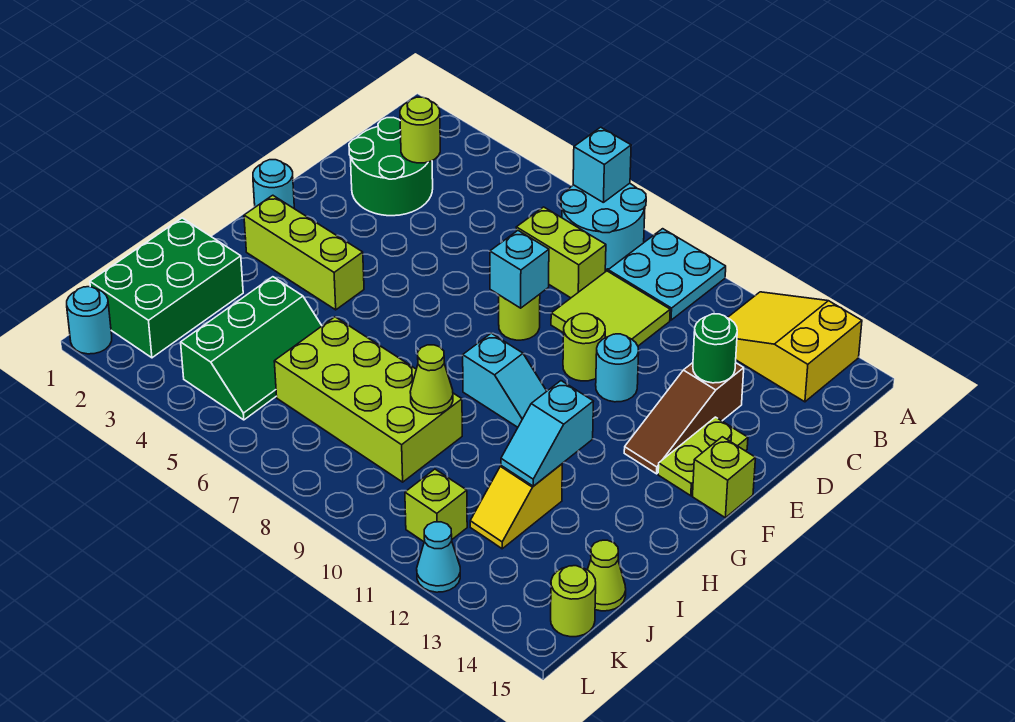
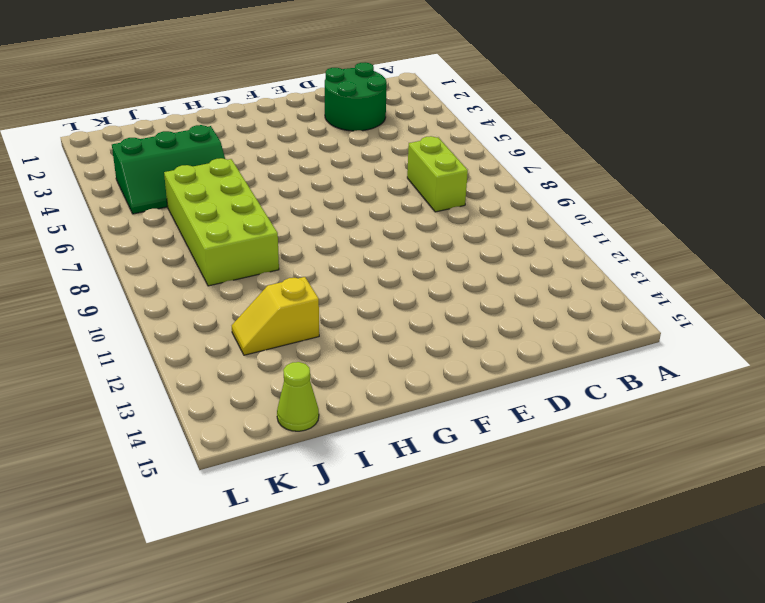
none -> cyan round brick A7:B8 level 1
none -> cyan plate A9:B10 level 1
none -> yellow slope A12:B14 level 1 top 14
none -> lime tile C9:D10 level 1

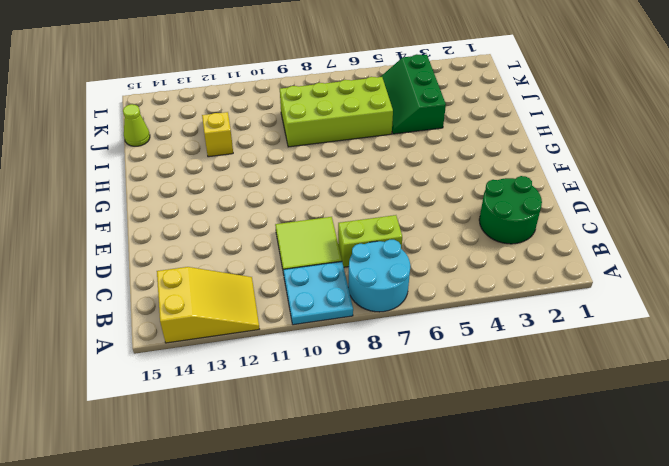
none -> brown slope D13:F13 level 1 top D
none -> lime round brick E8 level 1
none -> lime round brick E10 level 1
none -> cyan round brick E11 level 1

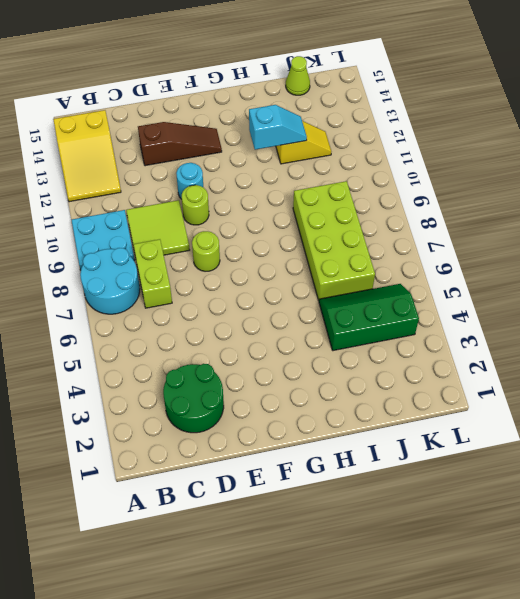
none -> lime plate E14:F14 level 1
none -> cyan round brick F1 level 1
none -> lime brick F15 level 1
none -> lime brick G2:G4 level 1

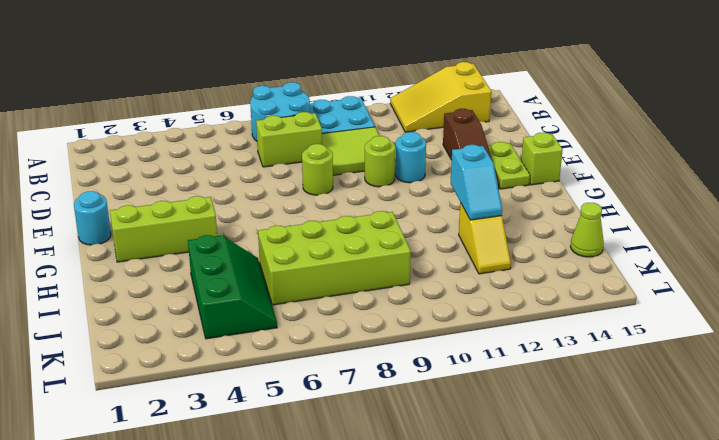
none -> green round brick C2:D3 level 1
none -> cyan slope G9:G10 level 1 top 9
none -> green brick I1:K2 level 1
none -> lime brick K11 level 1

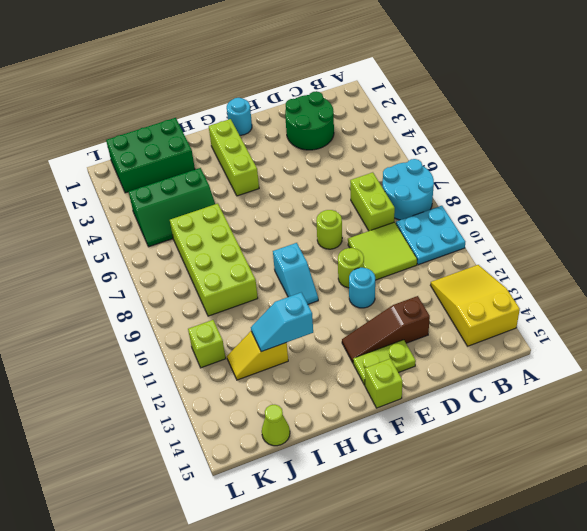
none -> lime round brick K15 level 1
none -> cyan round brick L1 level 1
none -> cyan cone L12 level 1
none -> cyan brick A7 level 2

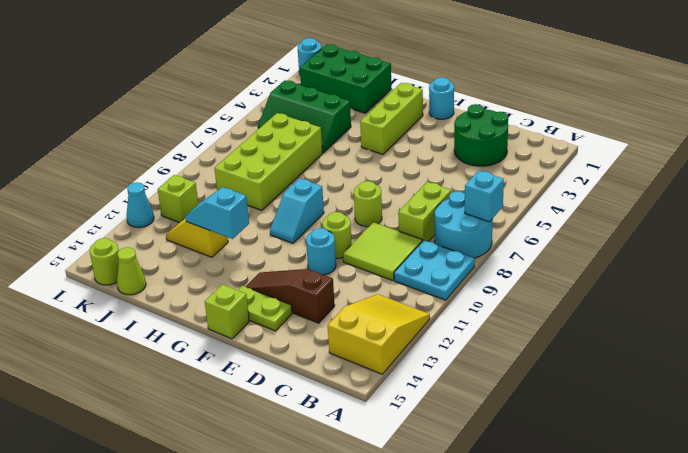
none -> lime round brick C3 level 2
none -> green round brick D13 level 2
none -> cyan brick E8 level 2
none -> lime cone I9 level 2

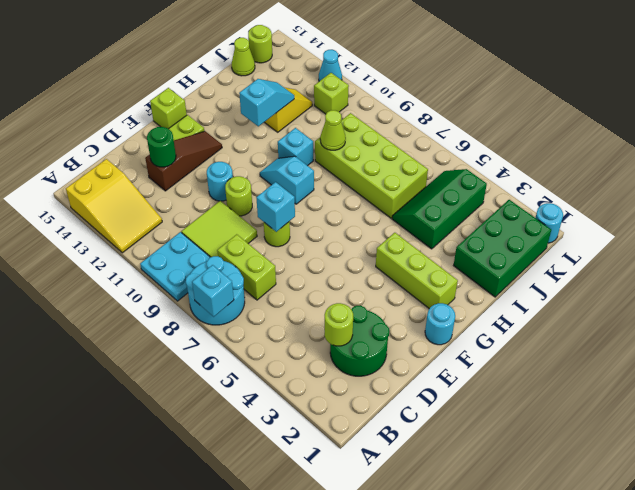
cyan brick H10 level 1 -> none

